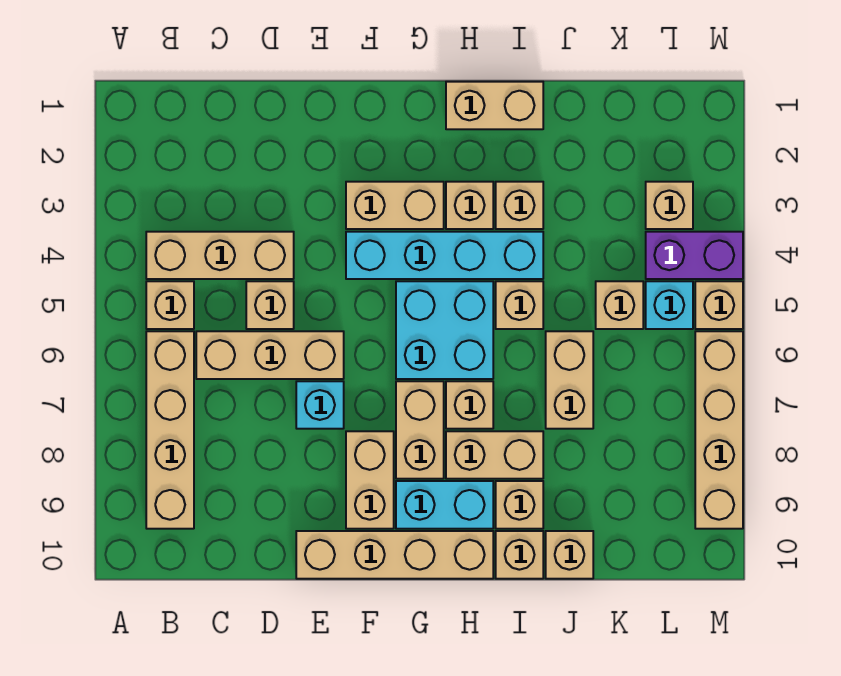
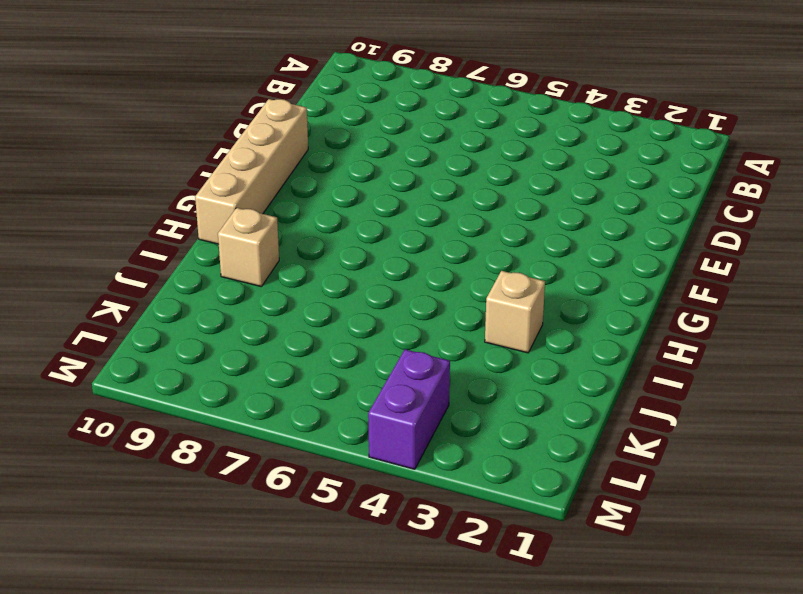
none -> tan brick B4:D4 level 1
none -> tan brick B5 level 1
none -> tan brick B6:B9 level 1

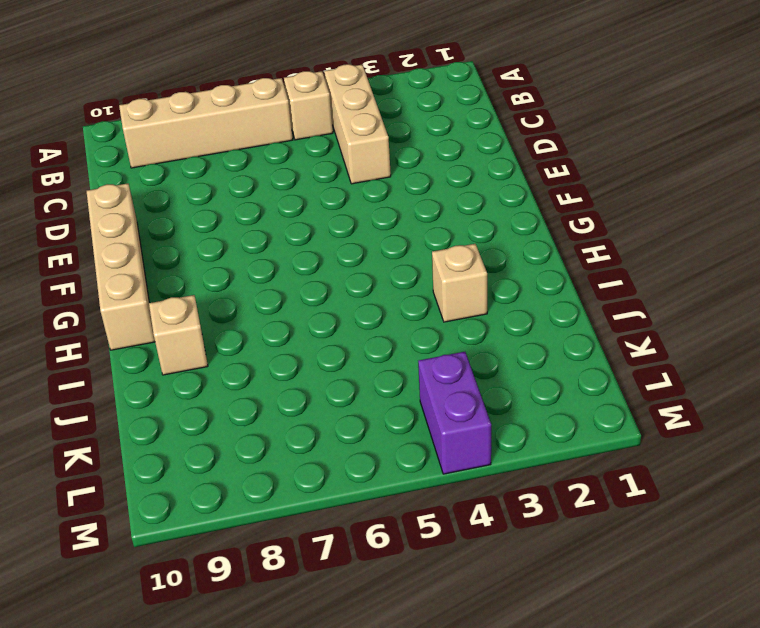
none -> tan brick C6:E6 level 1
none -> tan brick D5 level 1
none -> cyan brick E7 level 1

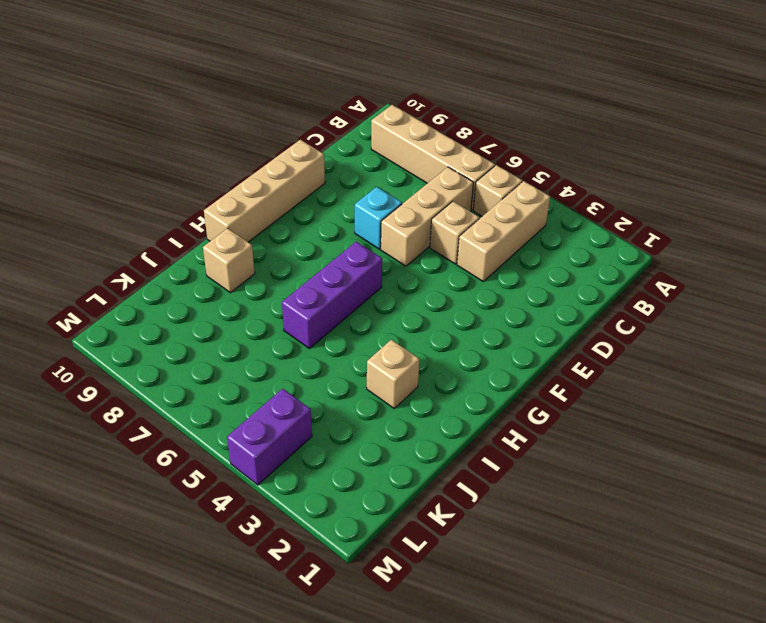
purple brick G6:I6 level 1 -> cyan brick G5:H6 level 1
none -> tan brick F3:G3 level 1
none -> cyan brick F4:I4 level 1
none -> tan brick F8:F9 level 1

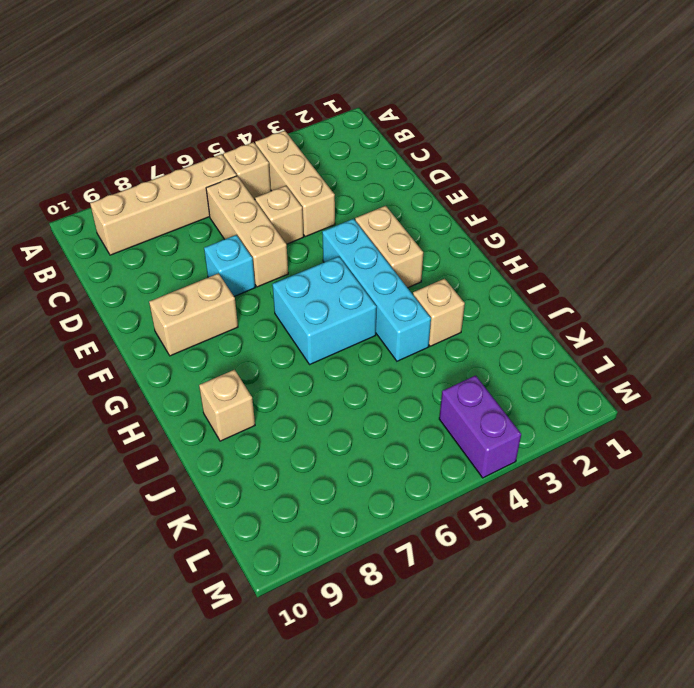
none -> tan brick E10:H10 level 1
none -> tan brick G7:G8 level 1
none -> cyan brick G9:H9 level 1

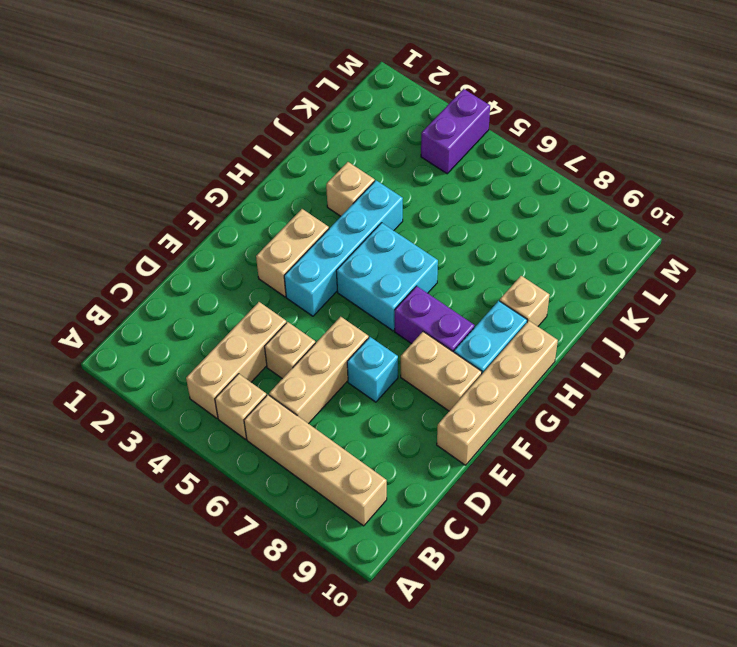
purple brick G7:G8 level 1 -> tan brick G7:G8 level 1
none -> tan brick H1:I1 level 1
none -> tan brick H3 level 1
none -> tan brick H7 level 1

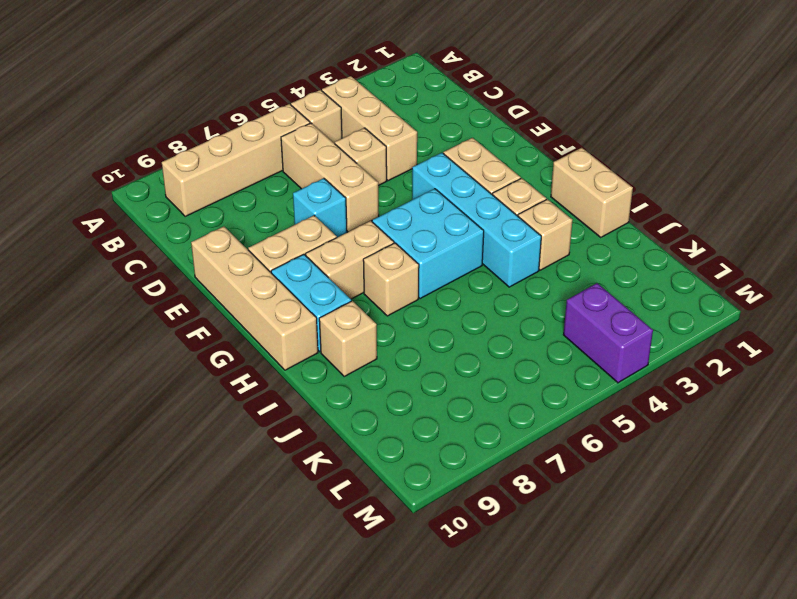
none -> tan brick H8:I8 level 1
none -> tan brick I5 level 1
none -> tan brick I10 level 1

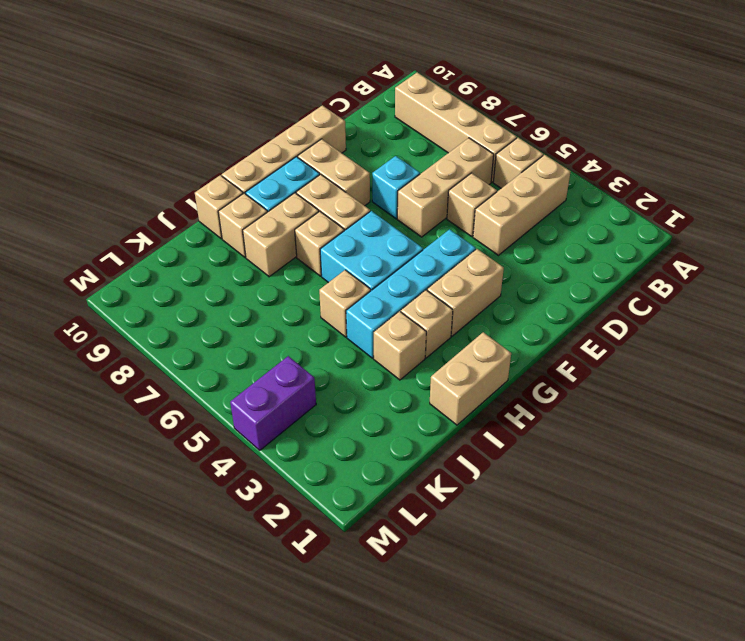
none -> tan brick J6:J7 level 1
none -> tan brick J10 level 1
none -> tan brick K5 level 1

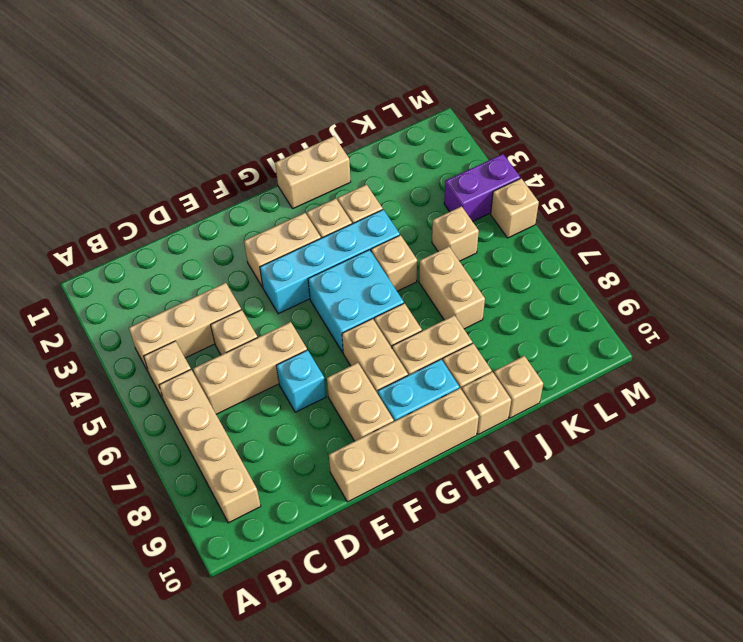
none -> tan brick L3 level 1
none -> cyan brick L5 level 1
none -> tan brick M6:M9 level 1

